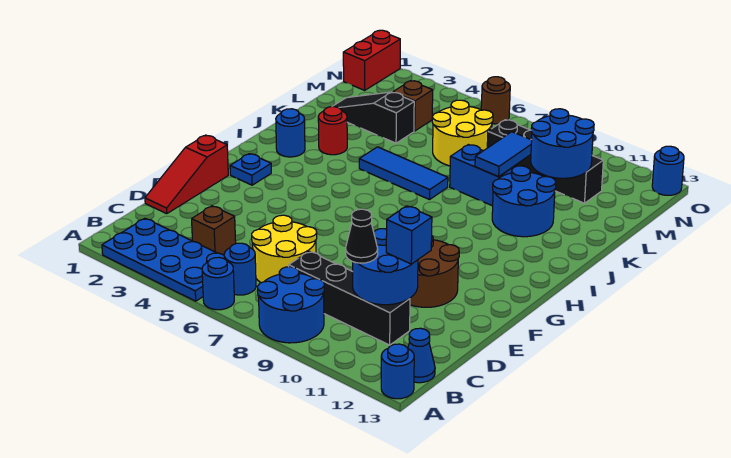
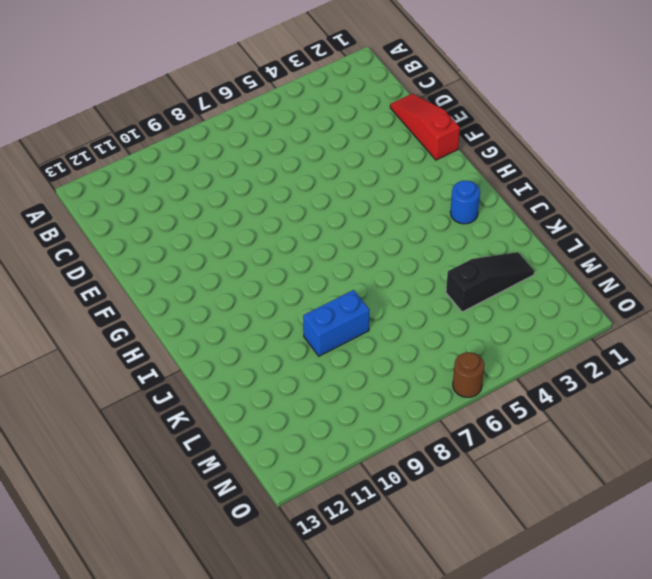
none -> blue plate A2:B5 level 1
none -> blue round brick A6 level 1
none -> blue round brick A8:B9 level 1

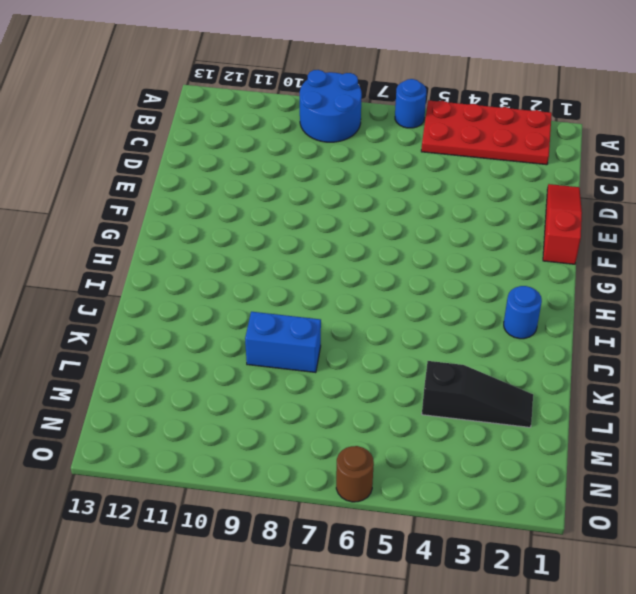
red plate A2:B5 level 1 -> blue plate A2:B5 level 1
none -> blue round brick A13 level 1
none -> blue round brick B6 level 1
none -> blue cone B13 level 1

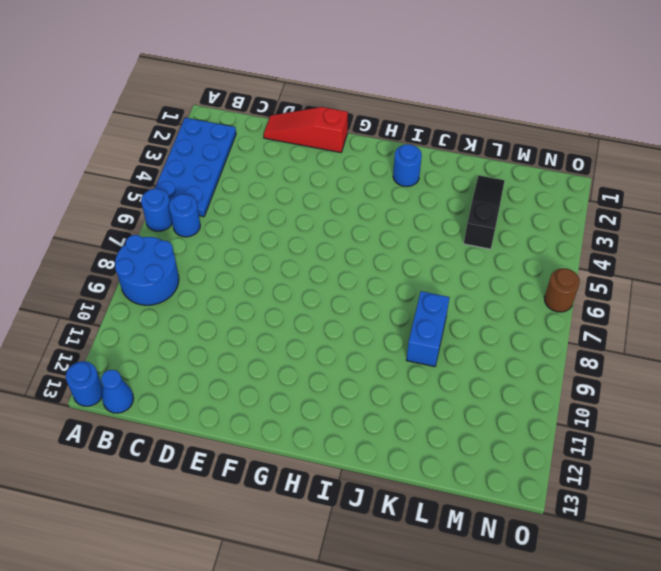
none -> brown brick C4 level 1
none -> yellow round brick C6:D7 level 1
none -> black brick C8:C11 level 1

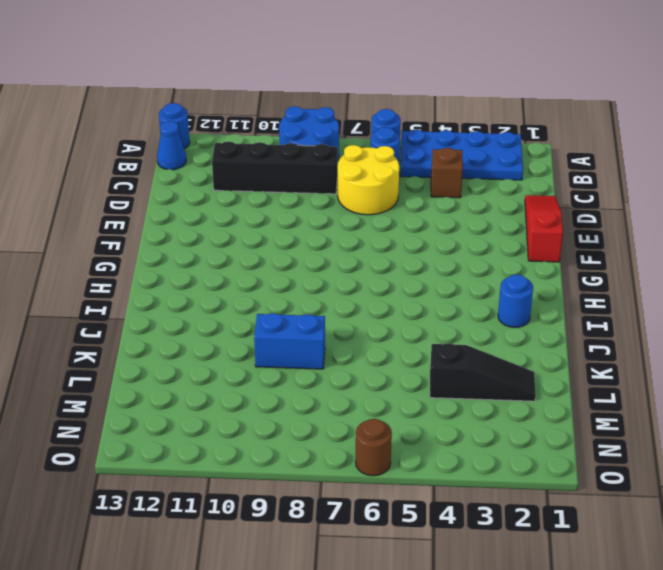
none -> brown round brick E10:F11 level 1
none -> blue plate G2 level 1
none -> red round brick J3 level 1

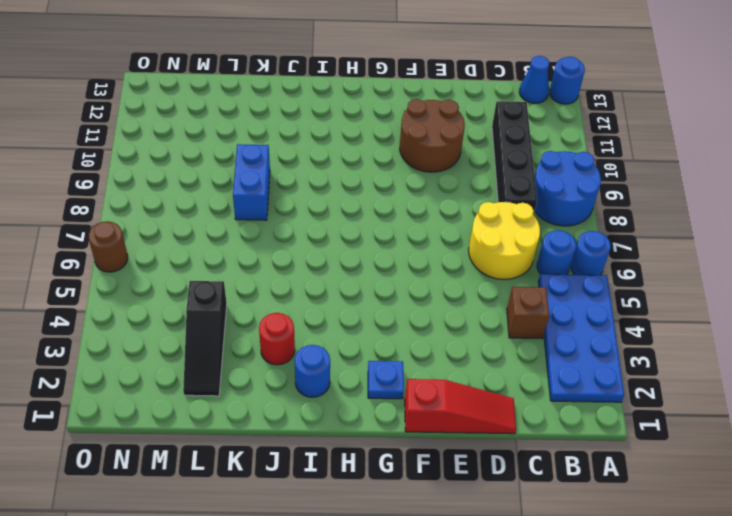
none -> blue tile J5:J7 level 1
none -> blue round brick J10:K11 level 1
none -> yellow round brick L6:M7 level 1

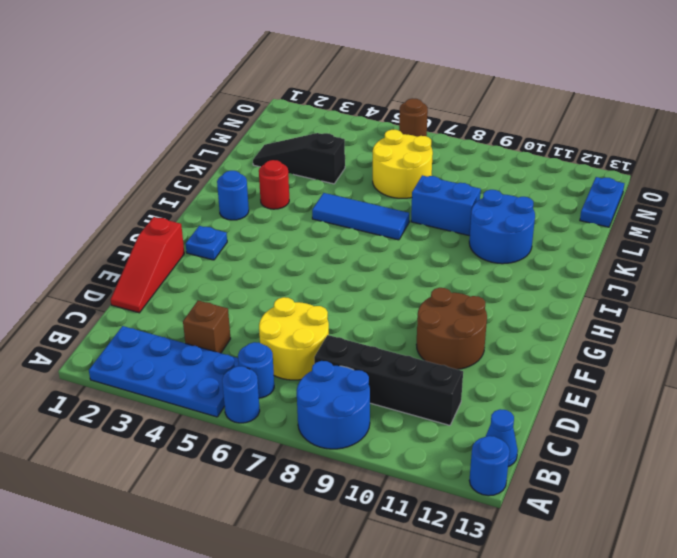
blue plate M13:N13 level 1 -> none
none -> brown brick M4 level 1
none -> black brick M8:M11 level 1
none -> red brick N1:O1 level 1

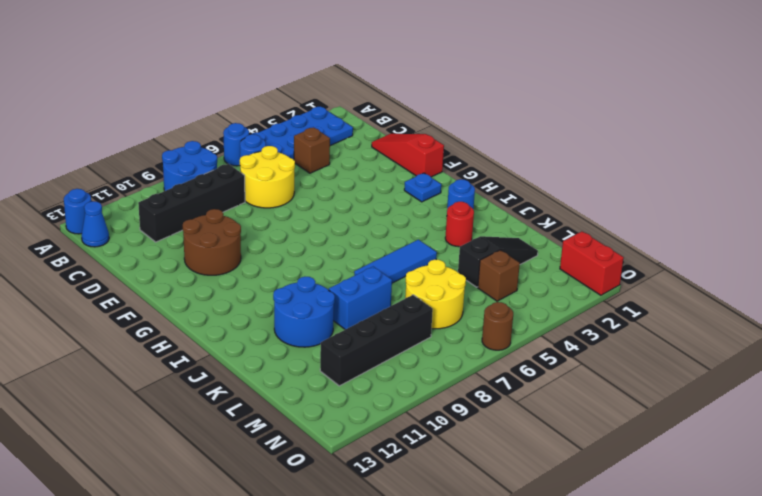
none -> blue round brick O13 level 1
none -> blue round brick C10:D11 level 2
none -> blue tile K9:L9 level 2

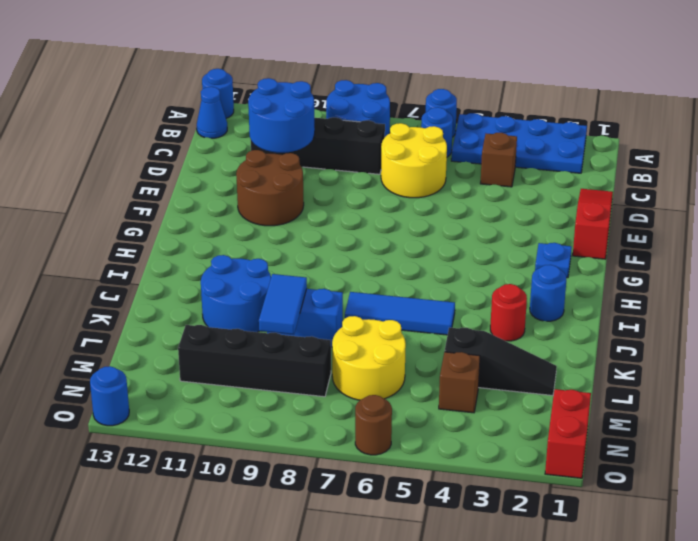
none -> blue round brick L10:M11 level 2
none -> black cone C10 level 3
none -> blue brick D11 level 3

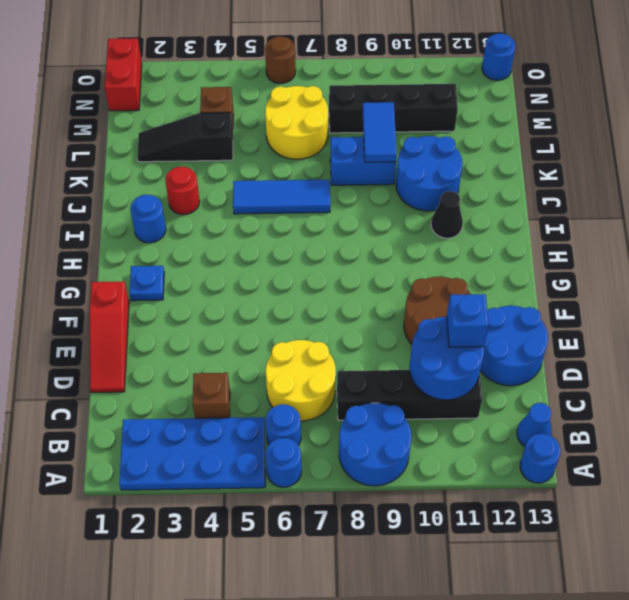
blue round brick D12:E13 level 1 -> blue round brick L10:M11 level 2
black cone I11 level 1 -> black cone C10 level 3

